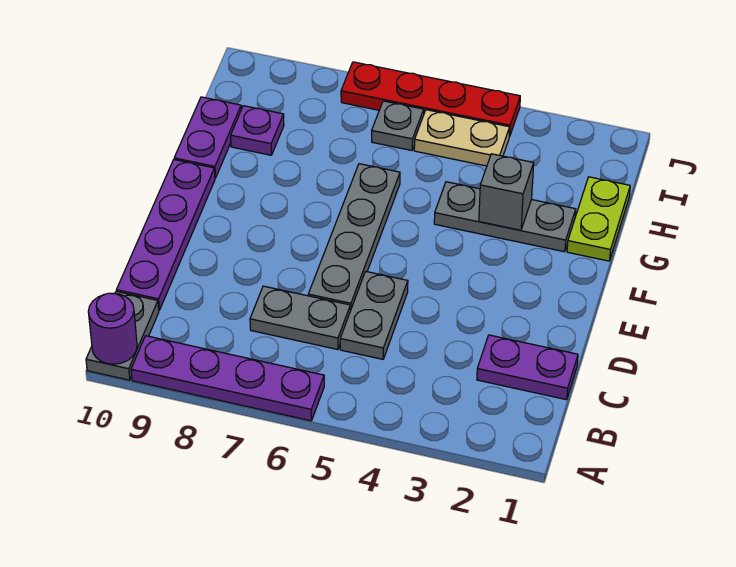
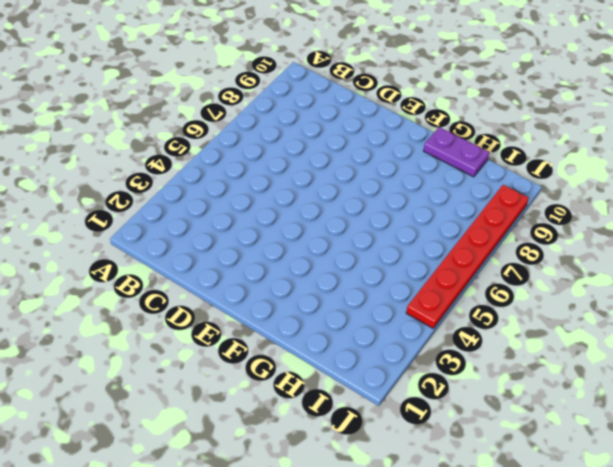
red plate J4:J9 level 1 -> red plate J4:J7 level 1
none -> purple plate A6:A9 level 1
none -> grey plate A10:B10 level 1
none -> purple plate C1:C2 level 1

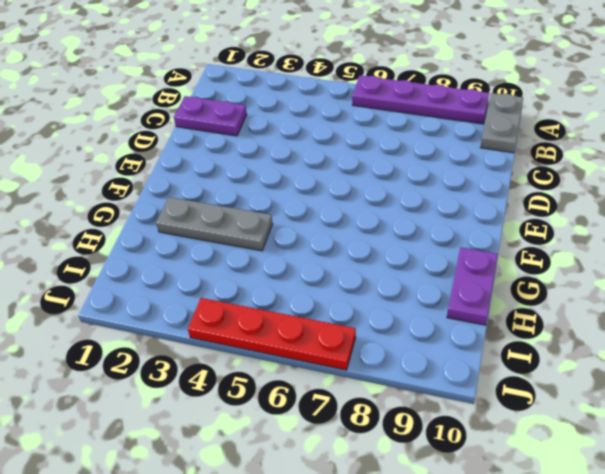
none -> grey plate C5:D5 level 1
none -> grey plate C6:C7 level 1
none -> purple plate C10:F10 level 1

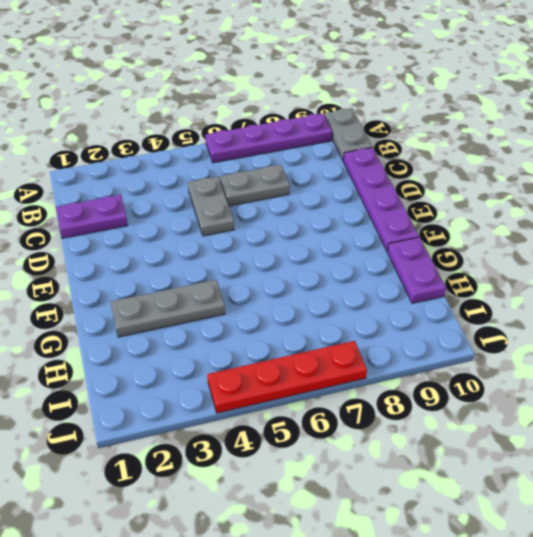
none -> grey plate D6:G6 level 1
none -> lime plate G1:H1 level 1
none -> purple plate H9 level 1

